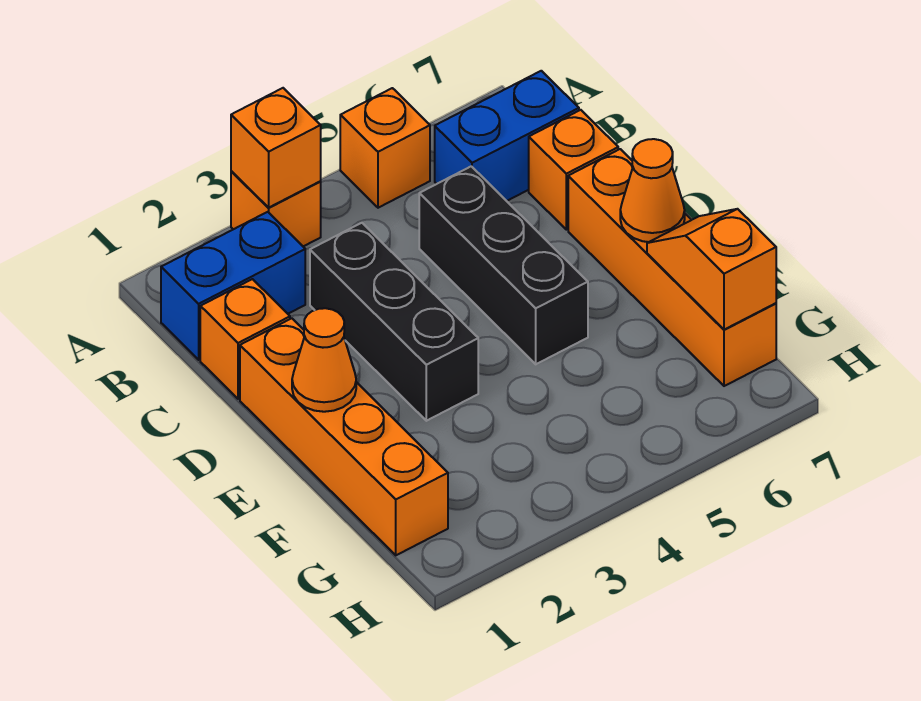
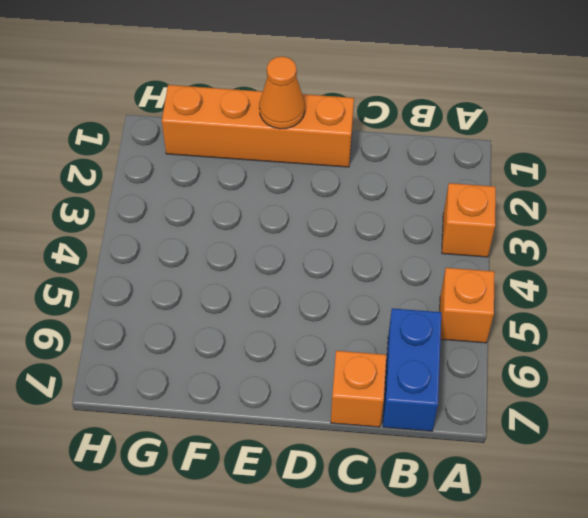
none -> blue brick B1:B2 level 1
none -> orange brick C1 level 1
none -> black brick C3:E3 level 1

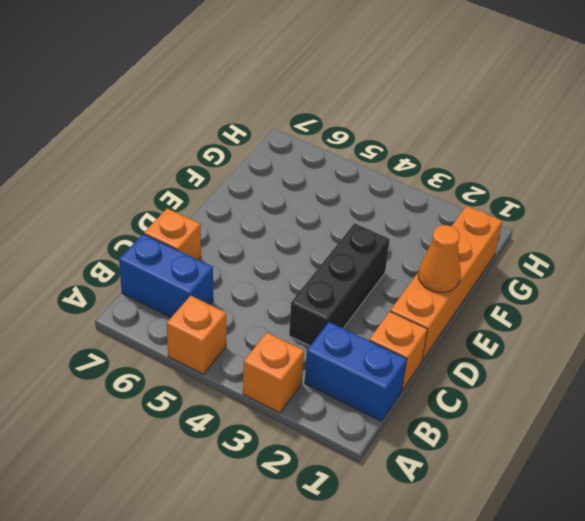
none -> black brick C5:E5 level 1
none -> orange brick D7:G7 level 1
none -> orange brick A3 level 2

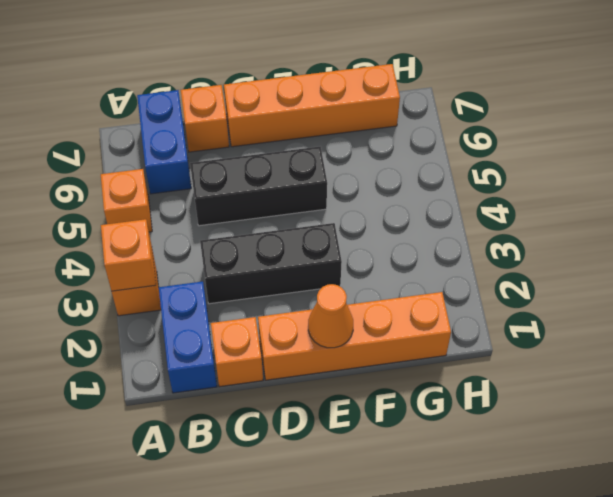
none -> orange cone E7 level 2
none -> orange slope F7:G7 level 2 top G

